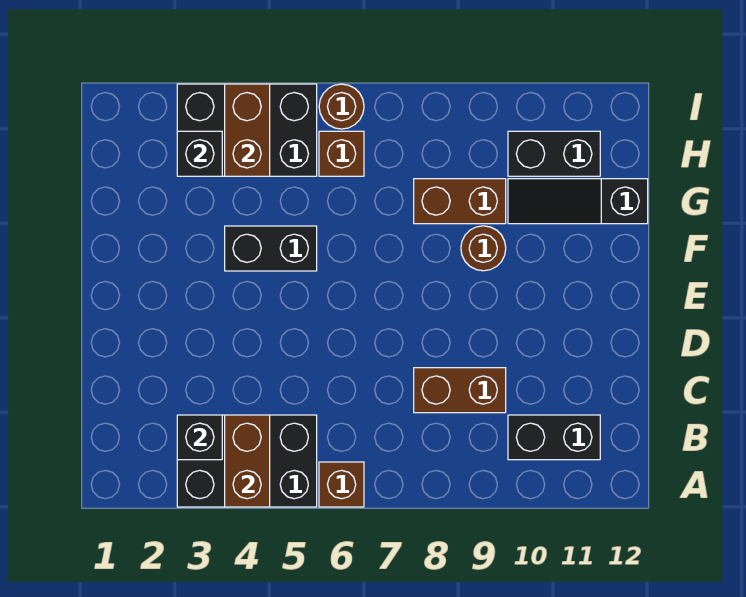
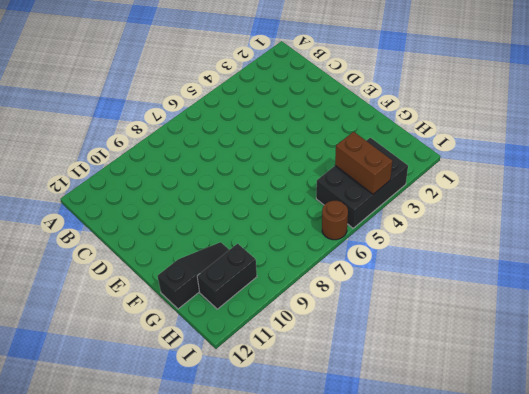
none -> black brick A3:B5 level 1
none -> brown brick A6 level 1
none -> black brick B10:B11 level 1

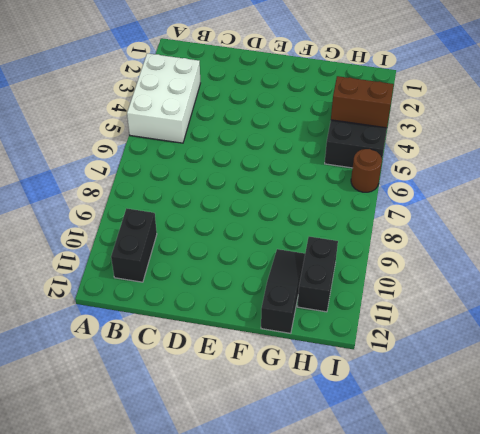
white brick A3:B5 level 1 -> black brick A3:B5 level 1
none -> brown brick A6 level 1
none -> brown brick C8:C9 level 1
none -> black brick F4:F5 level 1

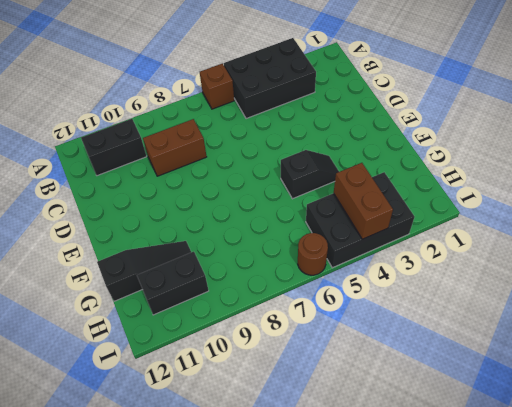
black slope F4:F5 level 1 top 5 -> black brick F4:F5 level 1
none -> brown round brick F9 level 1
none -> brown brick G8:G9 level 1
none -> brown brick H6 level 1

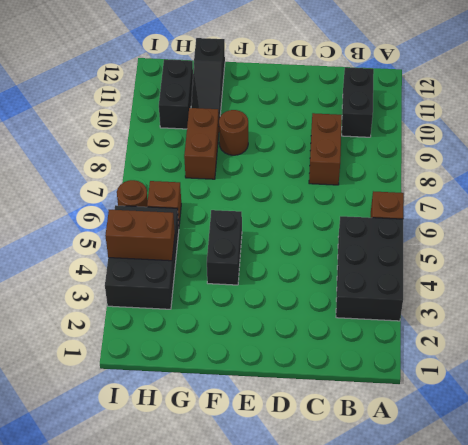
none -> brown brick A4:B4 level 2
none -> black brick B3 level 2
none -> black brick H3 level 2

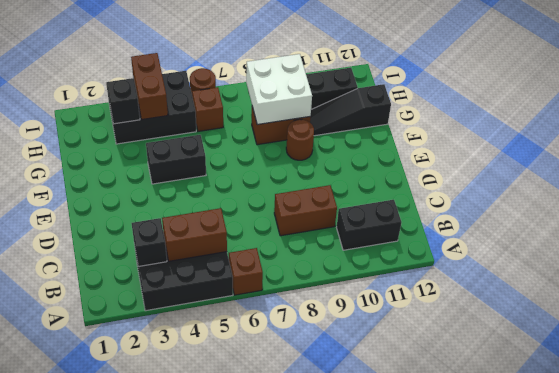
brown brick B4:B5 level 2 -> brown brick A4:B4 level 2
white brick G8:H9 level 2 -> none

